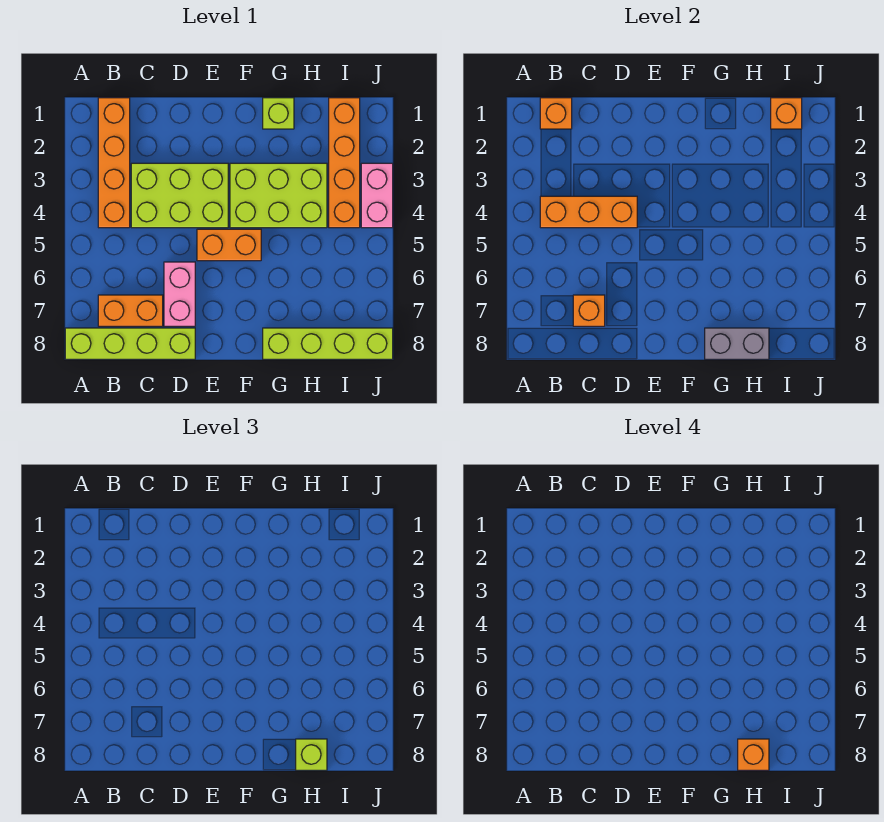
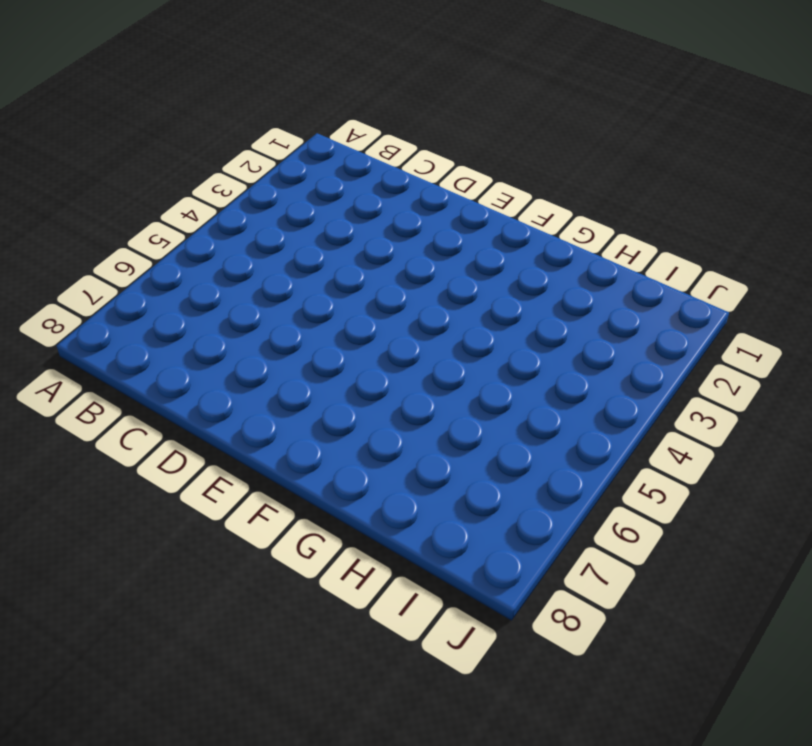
none -> lime brick A8:D8 level 1
none -> orange brick B1:B4 level 1
none -> orange brick B7:C7 level 1

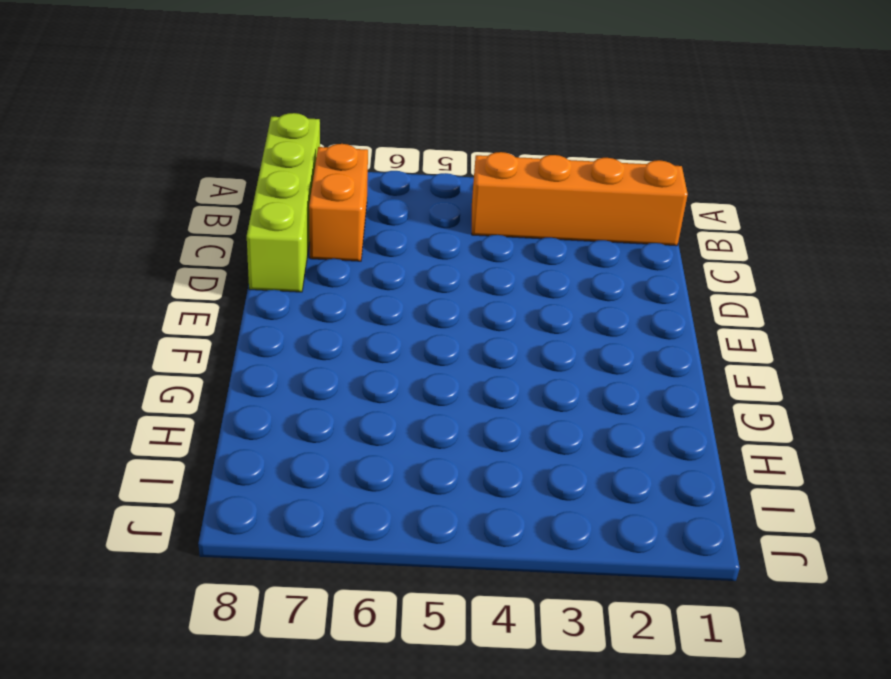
none -> lime brick C3:E4 level 1
none -> pink brick D6:D7 level 1
none -> orange brick E5:F5 level 1

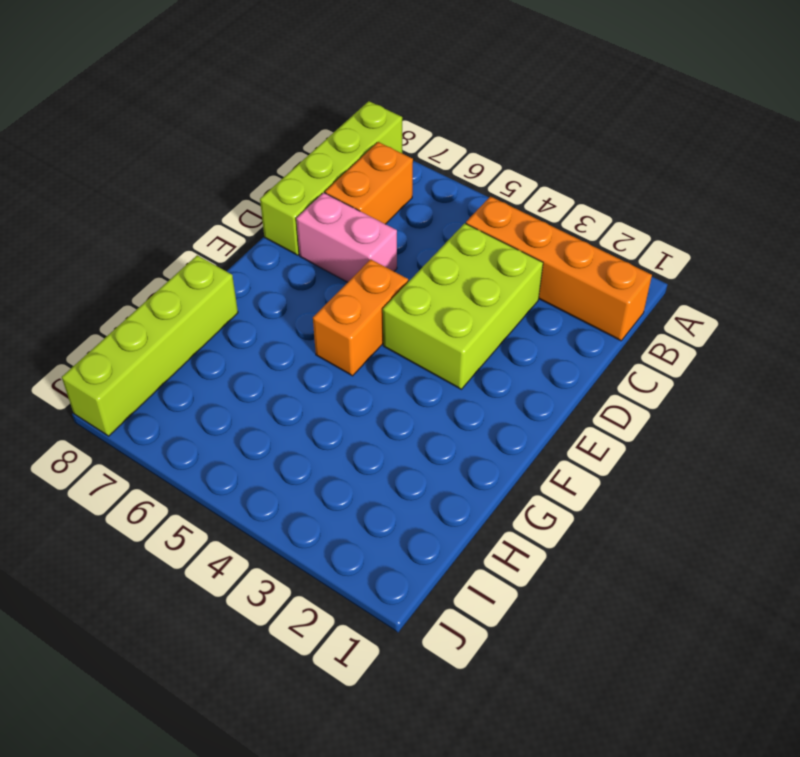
none -> lime brick F3:H4 level 1
none -> lime brick G1 level 1
none -> orange brick I1:I4 level 1

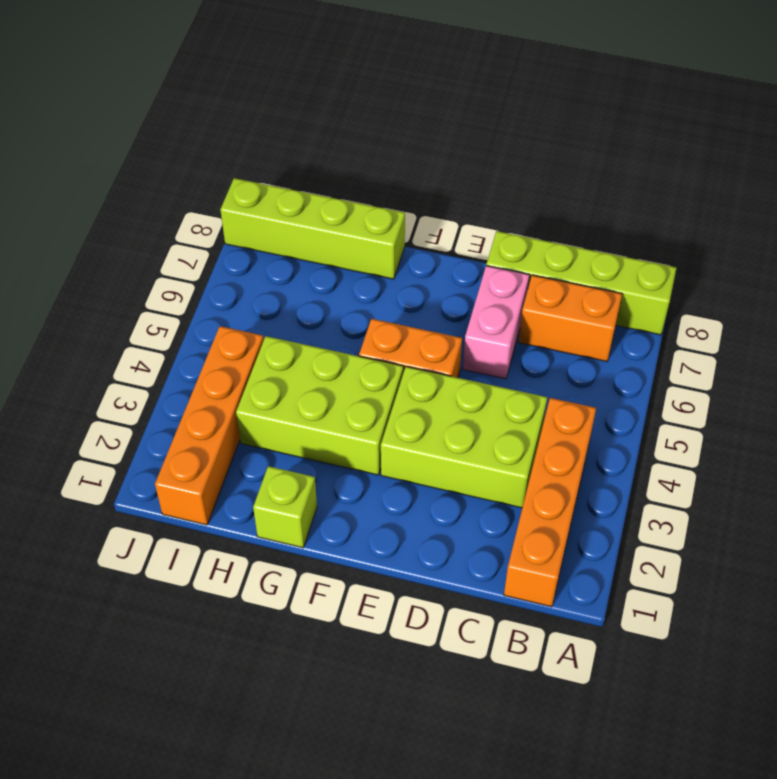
none -> pink brick J3:J4 level 1
none -> orange brick B1 level 2
none -> orange brick B4:D4 level 2

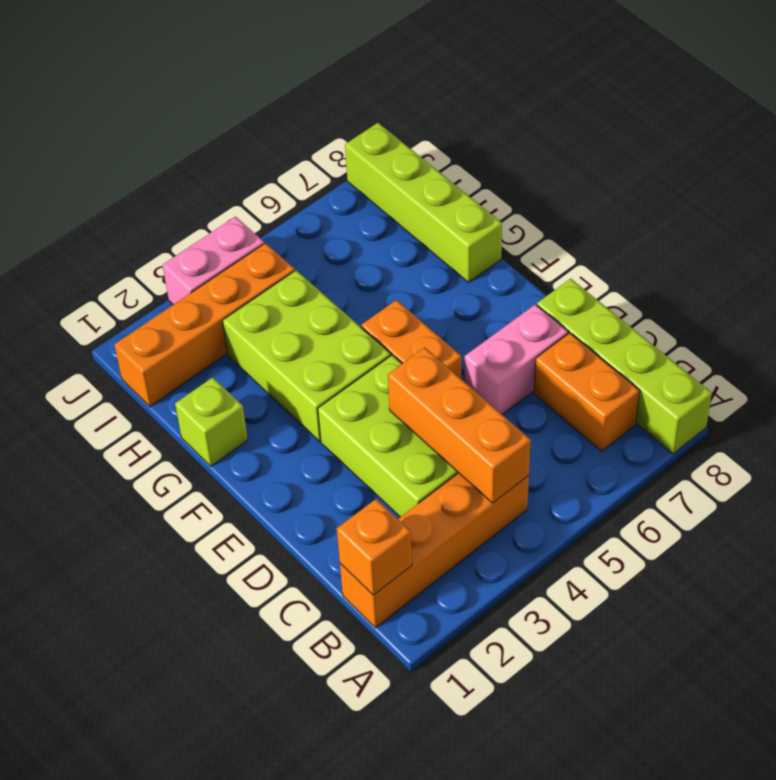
none -> orange brick C7 level 2
none -> grey brick G8:H8 level 2
none -> orange brick I1 level 2

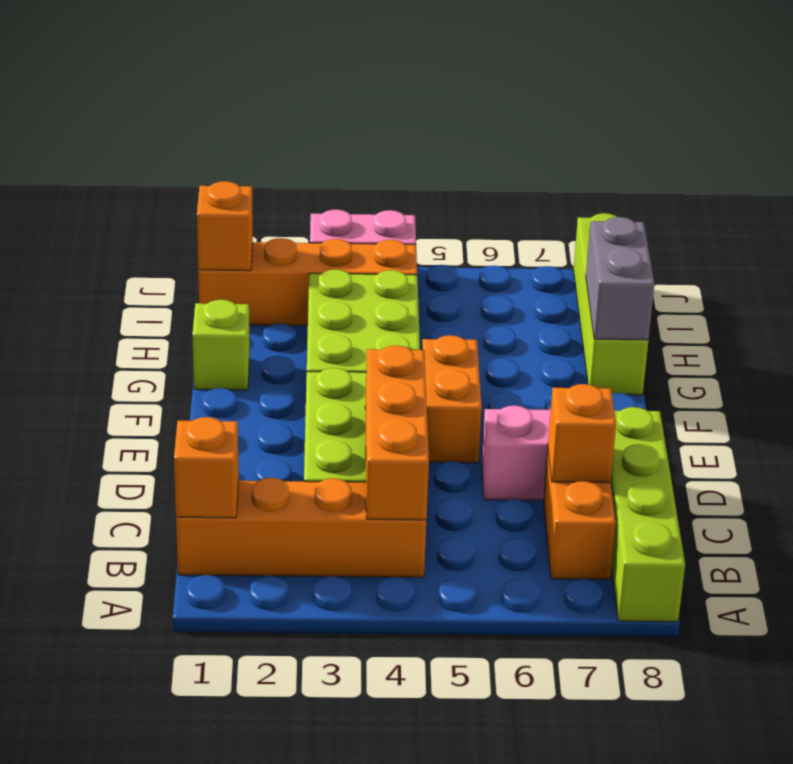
none -> lime brick H8 level 3
none -> orange brick H8 level 4

